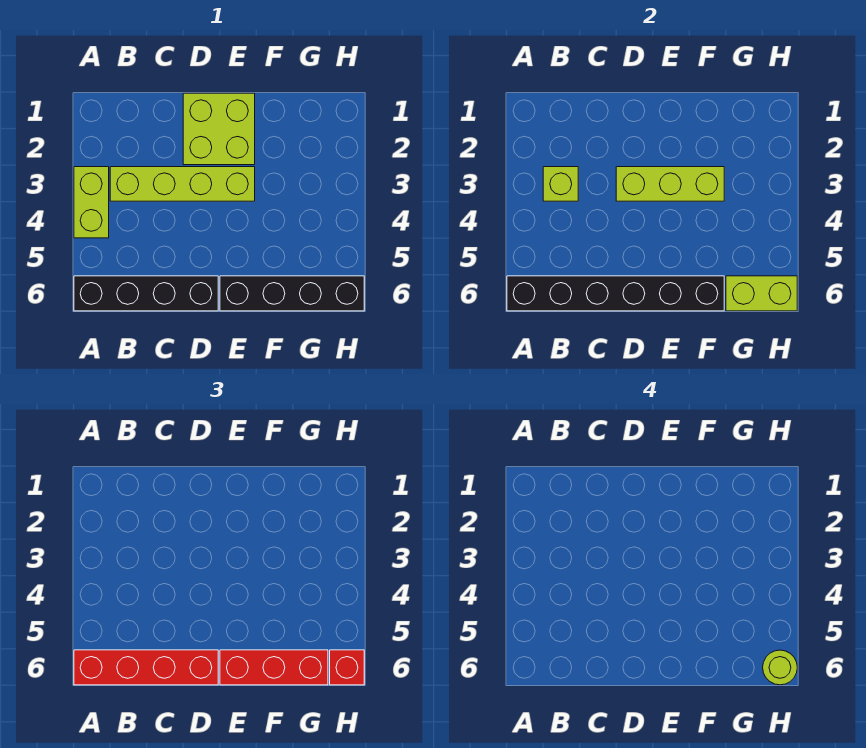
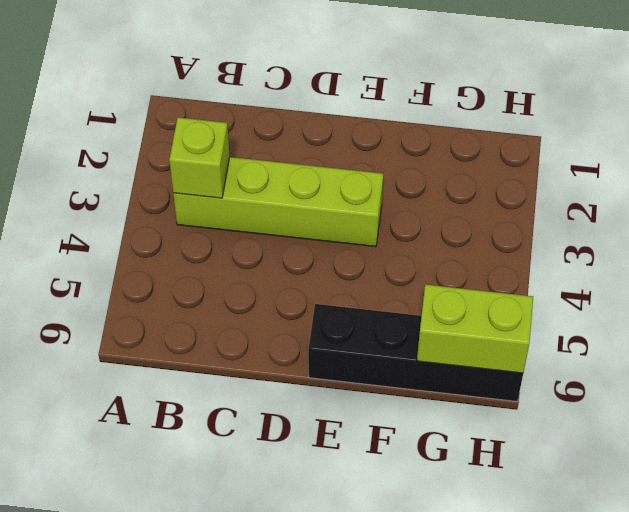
none -> lime brick A3:A4 level 1
none -> black brick A6:D6 level 1
none -> lime brick D1:E2 level 1

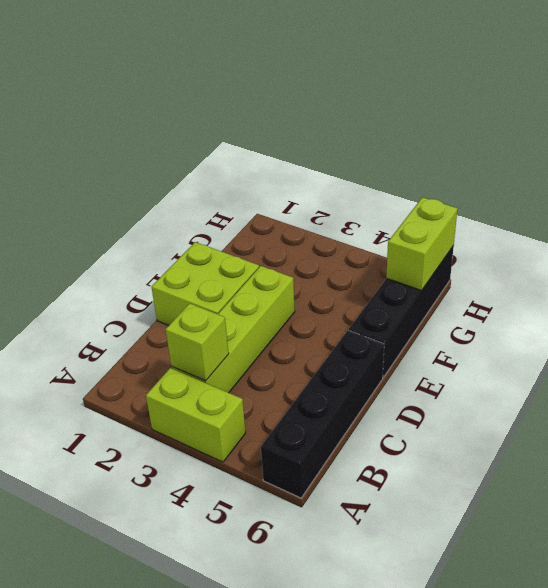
none -> black brick A6:F6 level 2
none -> lime brick D3:F3 level 2
none -> red brick A6:D6 level 3

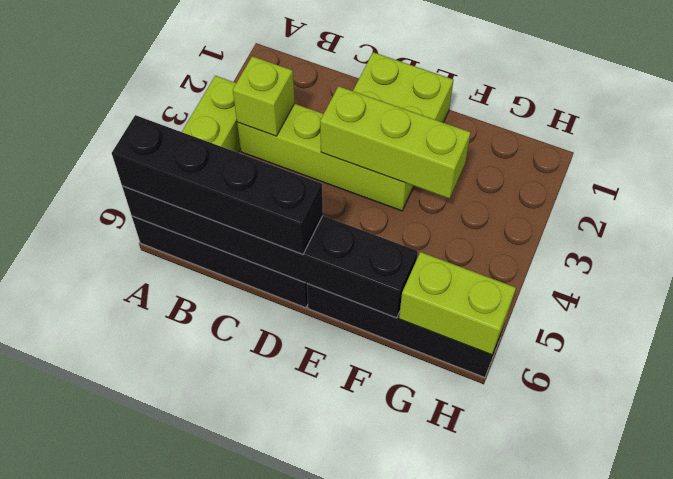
black brick A6:D6 level 3 -> red brick A6:D6 level 3
none -> red brick E6:G6 level 3
none -> red brick H6 level 3
none -> lime round brick H6 level 4

